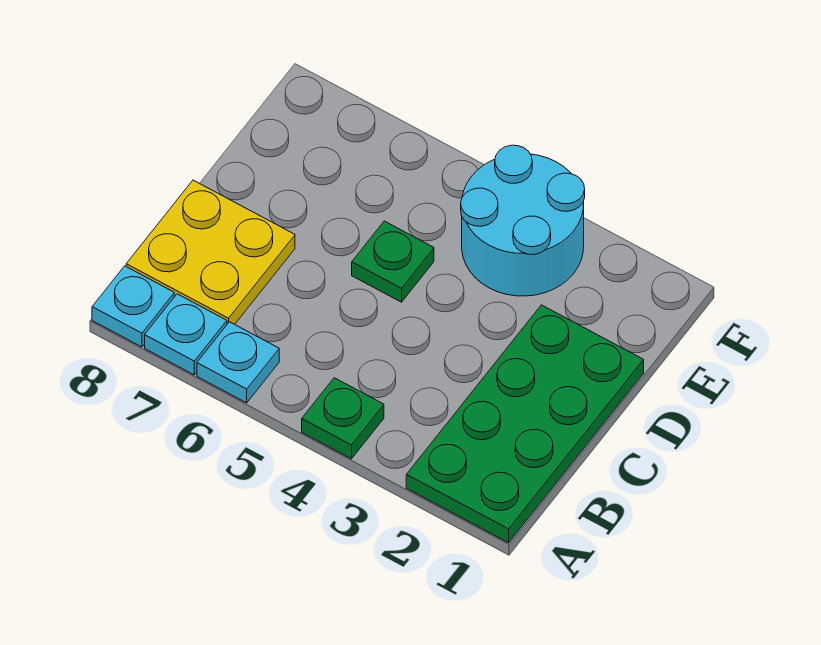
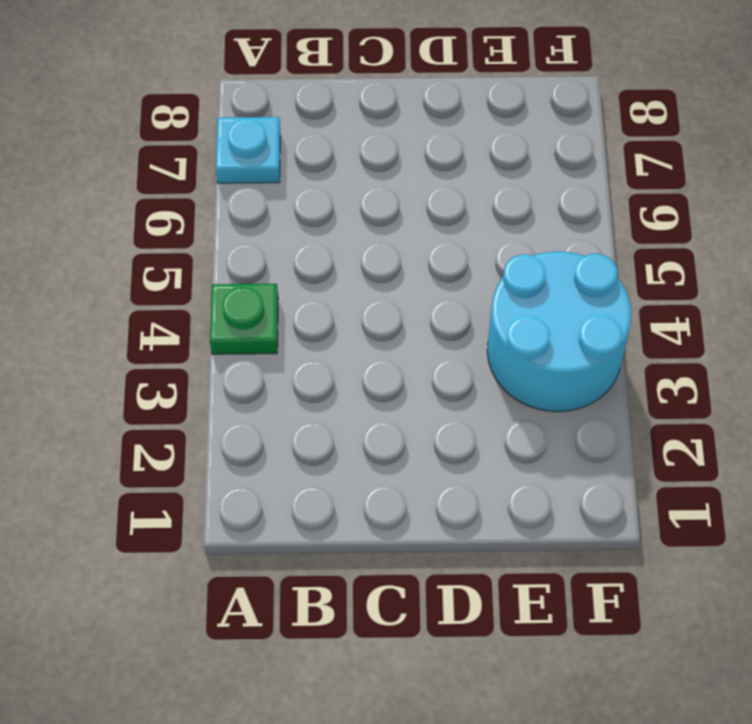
none -> green plate A1:D2 level 1
none -> cyan plate A6 level 1

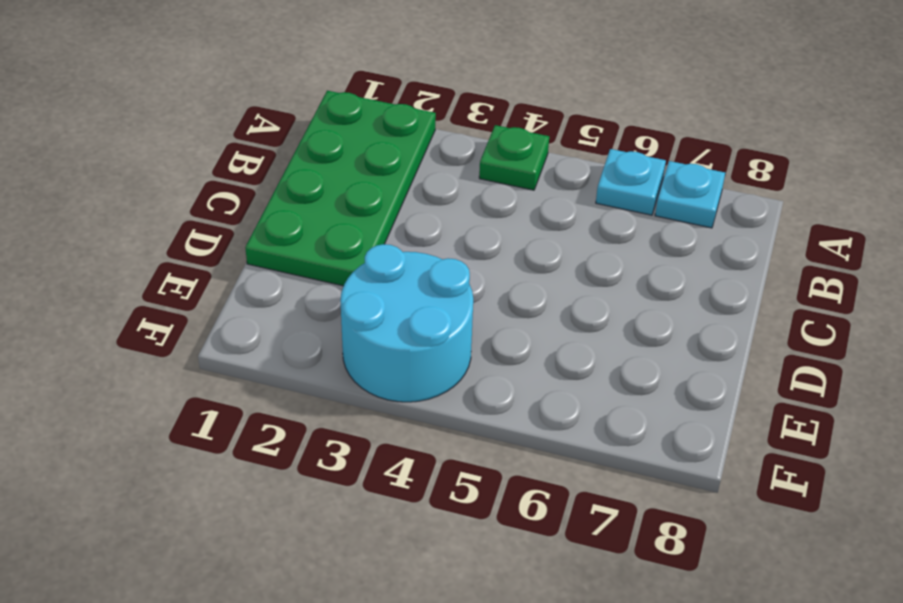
none -> cyan plate A8 level 1
none -> yellow plate B7:C8 level 1

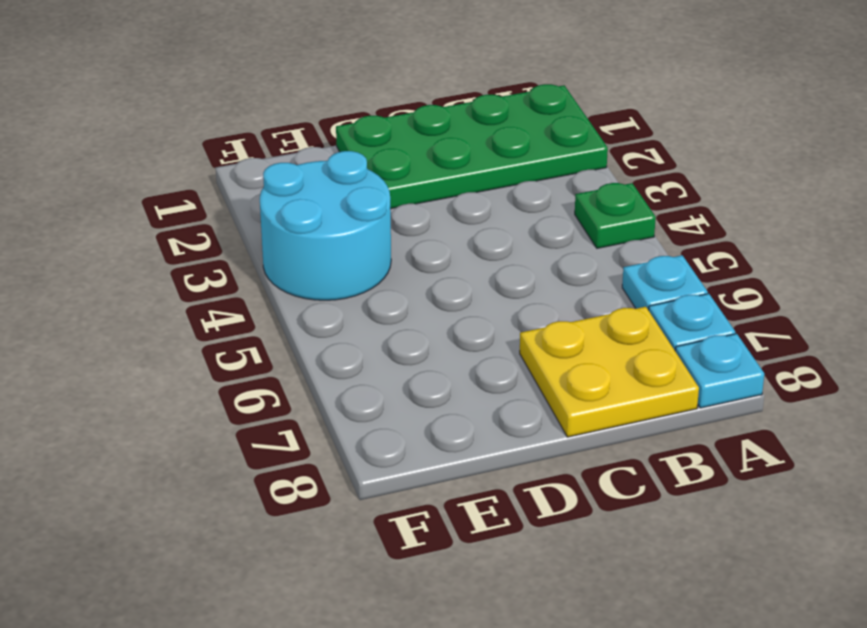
none -> green plate D5 level 1

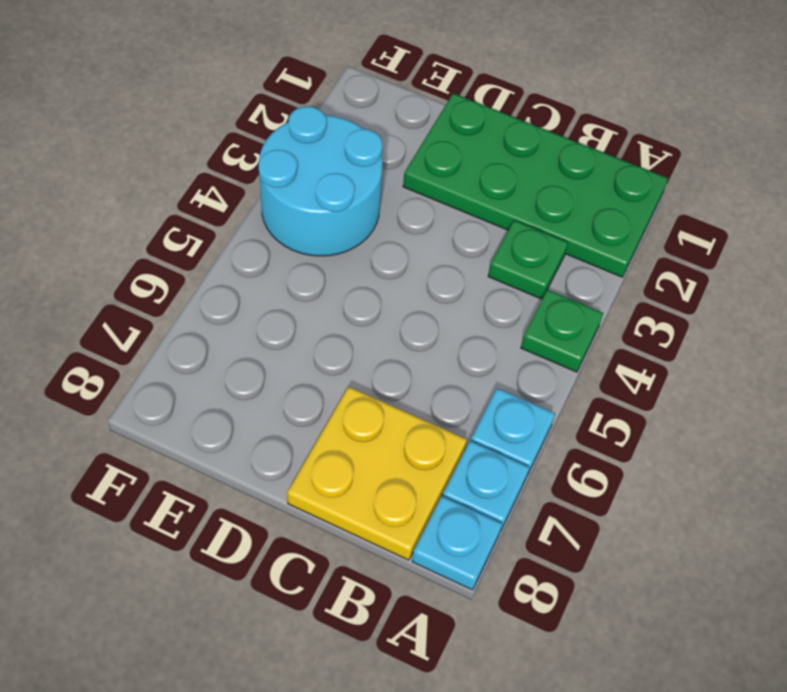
green plate B3 level 1 -> green plate D5 level 1

